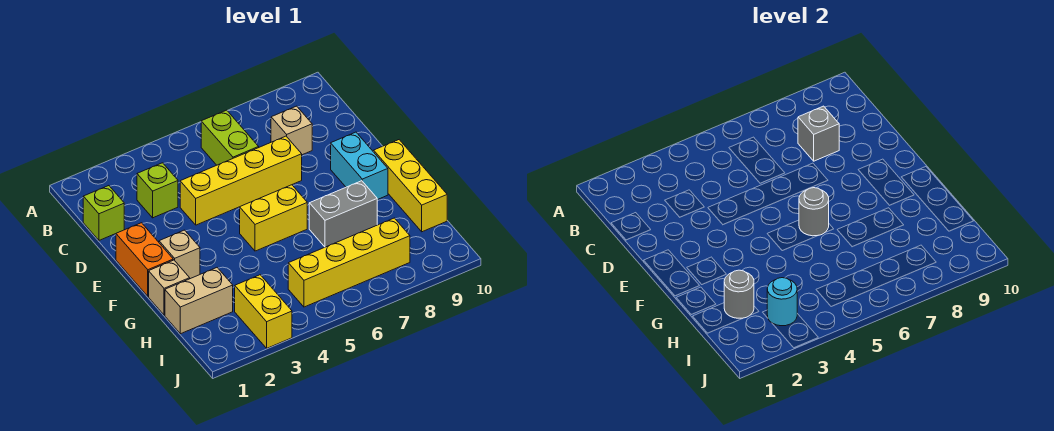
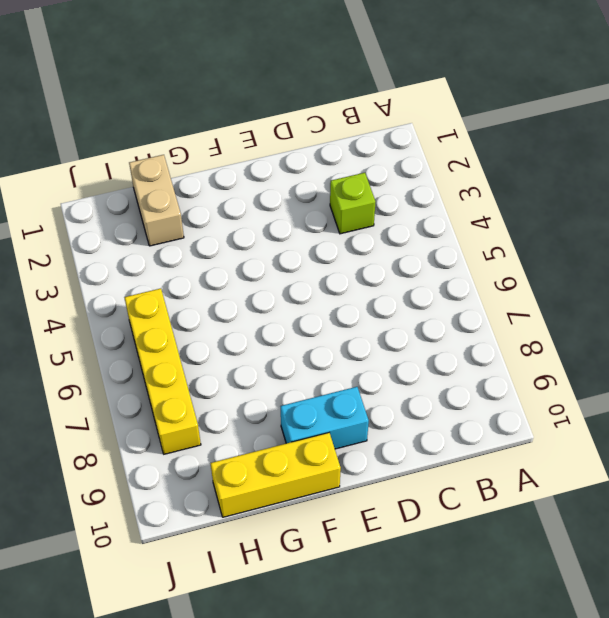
none -> lime brick B6:C6 level 1
none -> lime brick C1 level 1
none -> tan brick C8 level 1

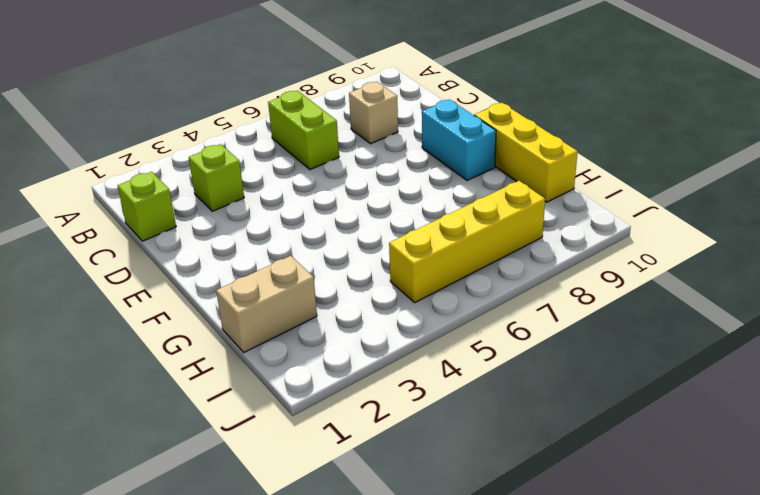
none -> yellow brick D4:D7 level 1
none -> orange brick E1:F1 level 1
none -> tan brick F2 level 1

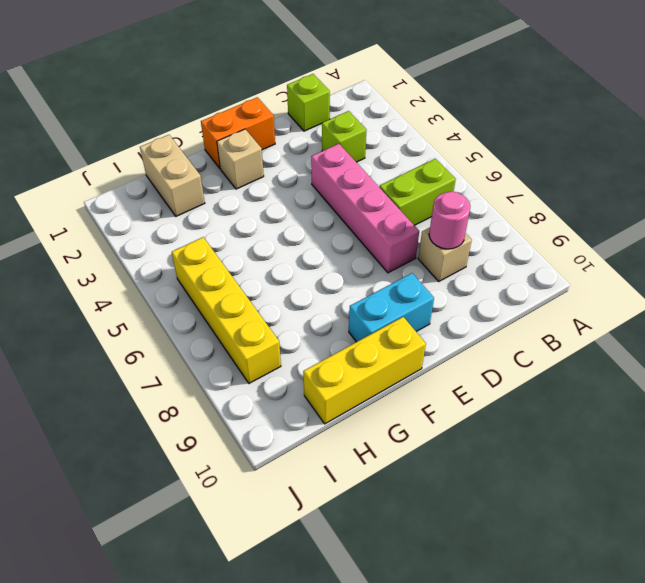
pink round brick C8 level 2 -> grey brick C8 level 2
pink brick D4:D7 level 1 -> yellow brick D4:D7 level 1
none -> yellow brick F5:F6 level 1
none -> tan brick G1 level 1
none -> grey brick G7:G8 level 1

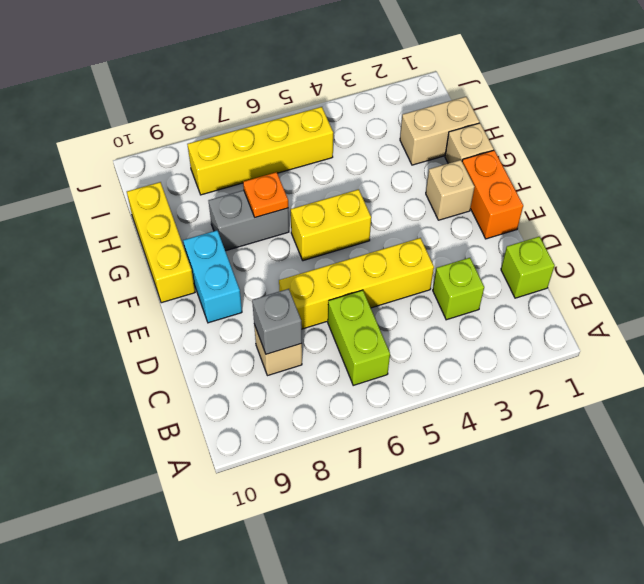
orange plate G7 level 2 -> none
none -> yellow brick I3:J3 level 1
none -> grey round brick F6 level 2
none -> grey round brick H2 level 2

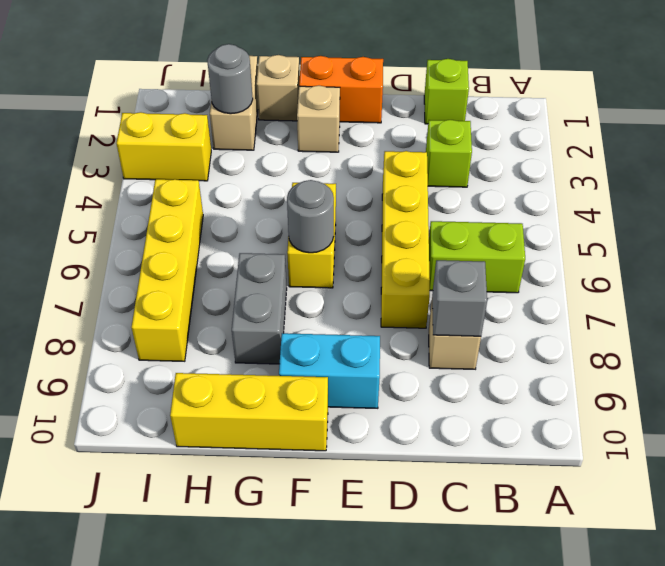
none -> cyan round brick I3 level 2

